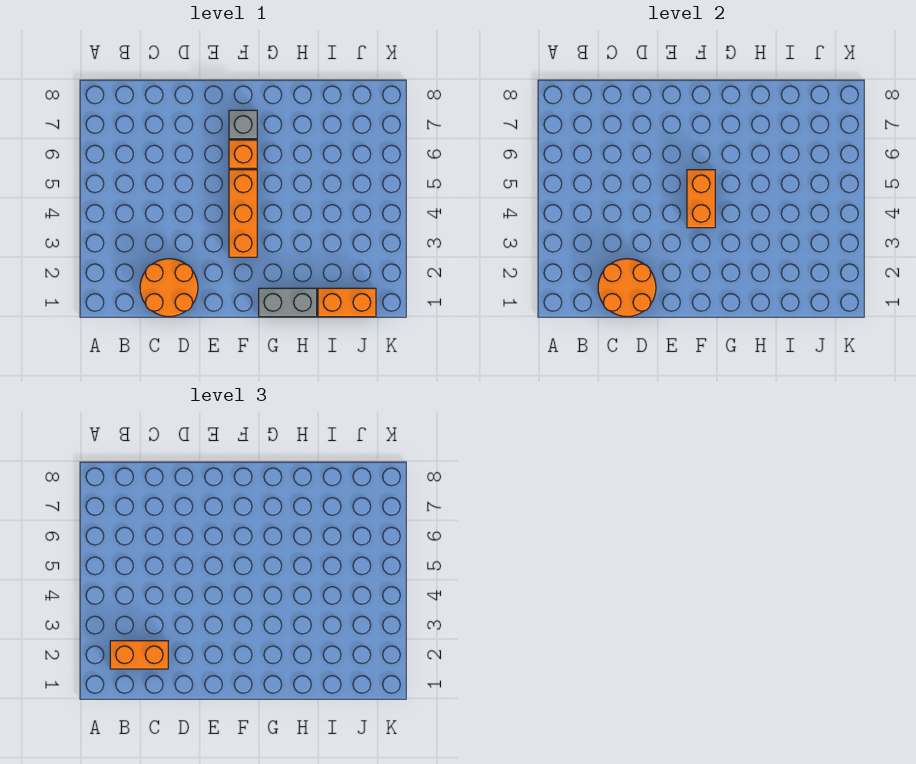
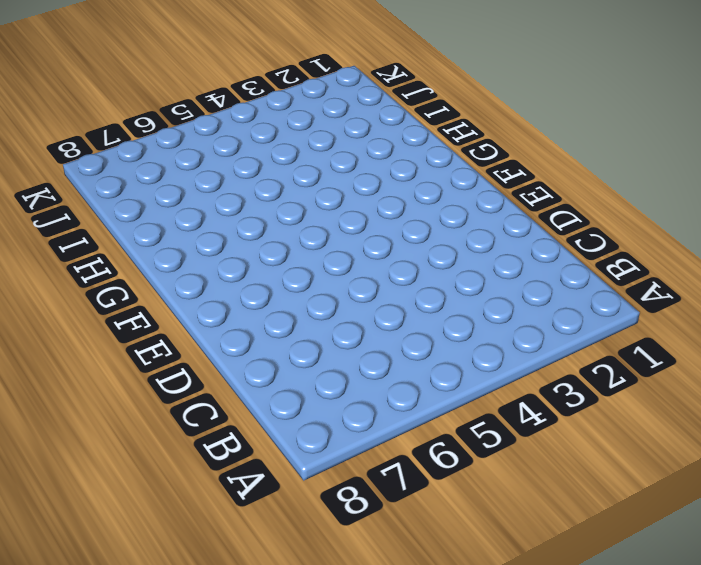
none -> orange round brick C1:D2 level 1
none -> orange brick F3:F5 level 1

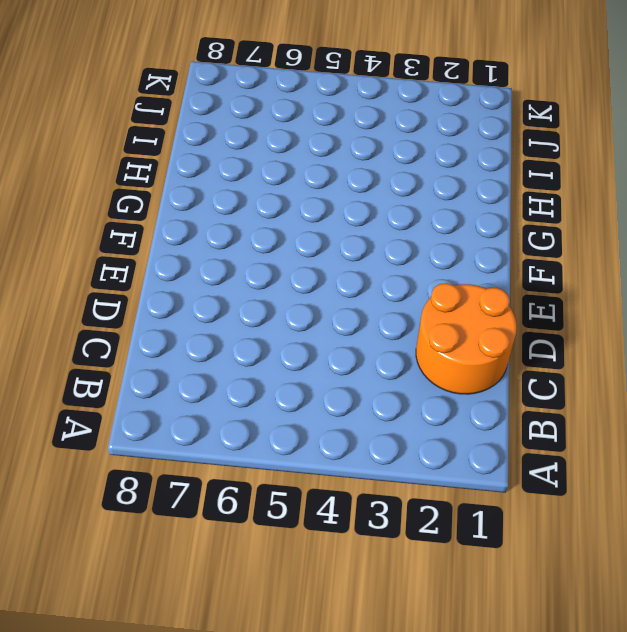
none -> orange brick F3:F5 level 1
none -> orange brick F6 level 1

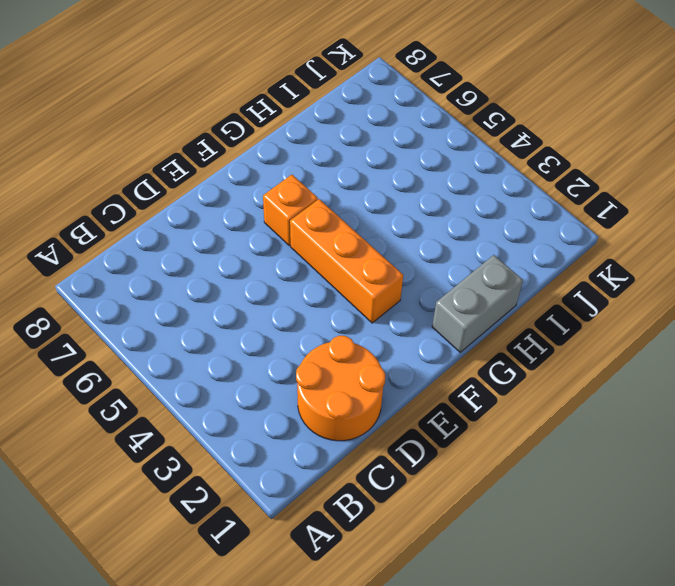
none -> grey brick F7 level 1
none -> orange brick I1:J1 level 1

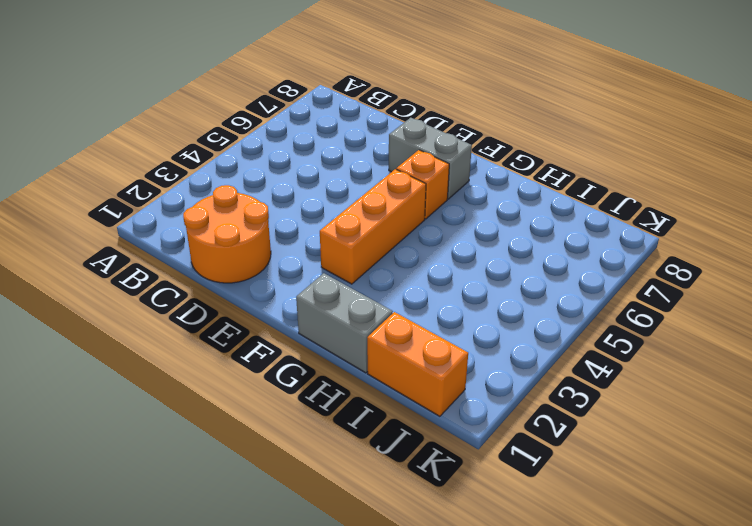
grey brick E7:F7 level 1 -> grey brick F7 level 1
none -> orange round brick C1:D2 level 2
none -> orange brick F4:F5 level 2

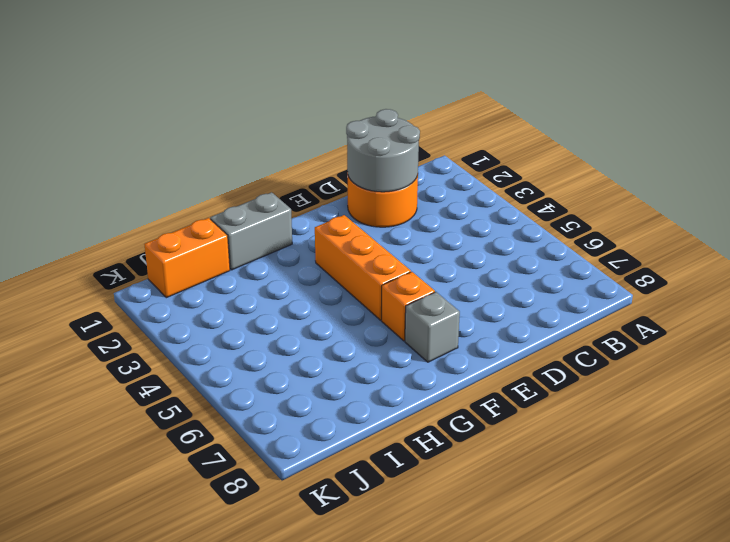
grey round brick C1:D2 level 2 -> orange round brick C1:D2 level 2
none -> orange brick F4:F5 level 2
none -> orange brick B2:C2 level 3

